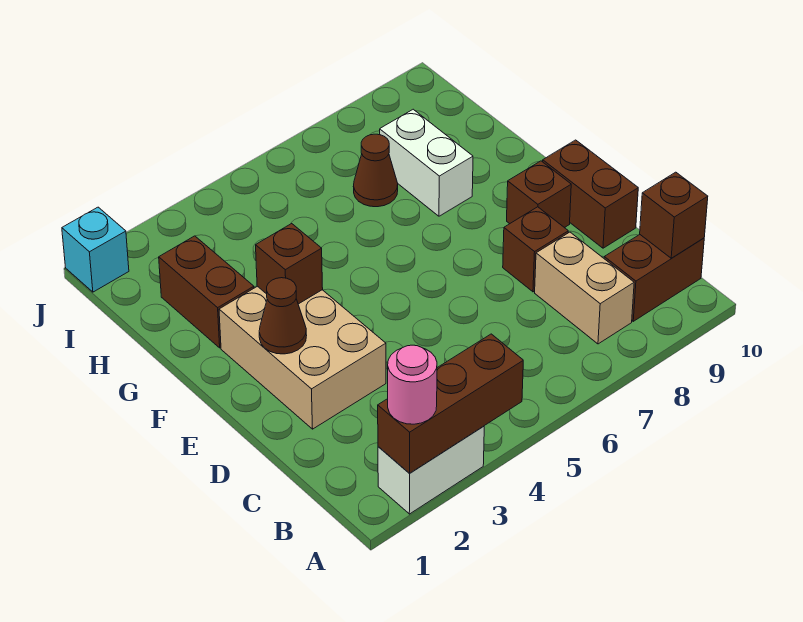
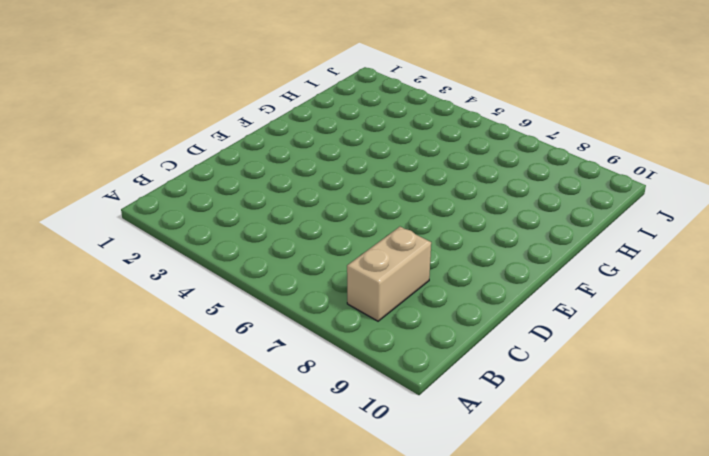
none -> white brick A2:A3 level 1
none -> brown brick B9:B10 level 1
none -> tan brick D2:F3 level 1

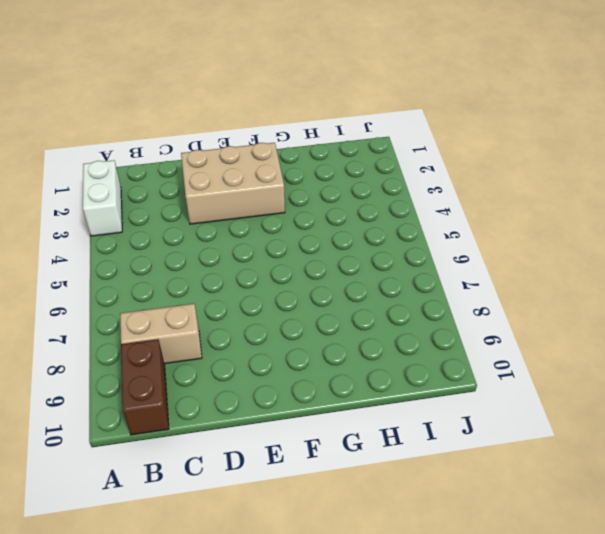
none -> brown brick D8 level 1
none -> brown brick D10:E10 level 1
none -> brown brick E9 level 1

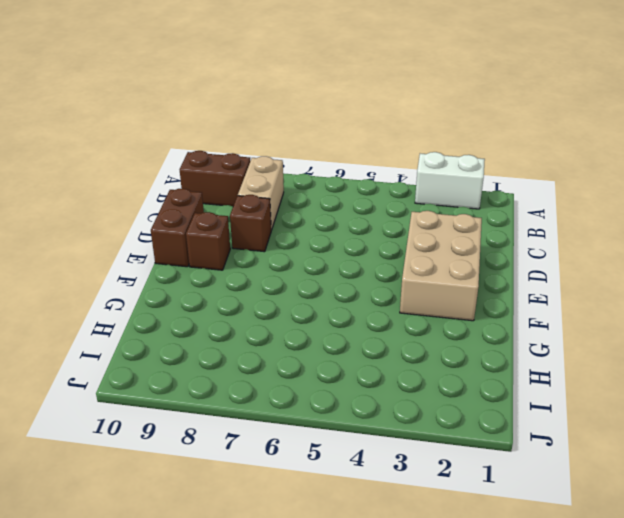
none -> brown brick G2:H2 level 1
none -> white brick G8:H8 level 1
none -> brown cone H7 level 1

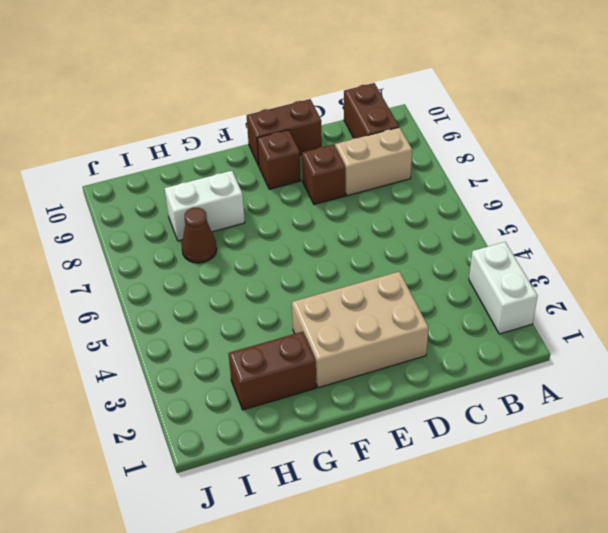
none -> cyan brick J1 level 1
none -> brown brick A2:A4 level 2
none -> brown brick B10 level 2

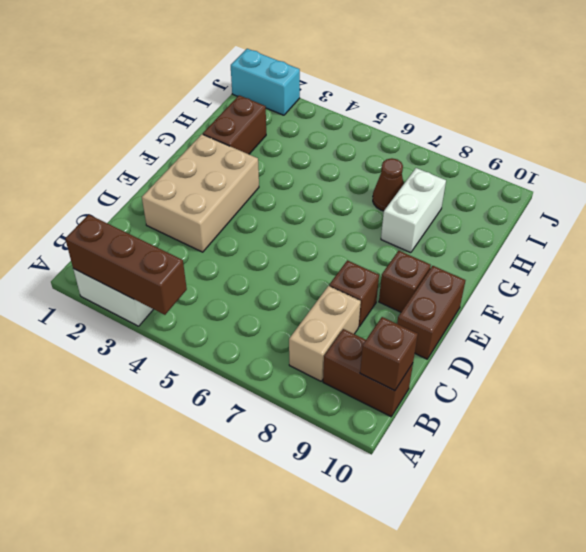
cyan brick J1:J2 level 1 -> cyan brick J1 level 1
none -> brown cone E2 level 2
none -> brown brick F3 level 2
none -> pink round brick A2 level 3

